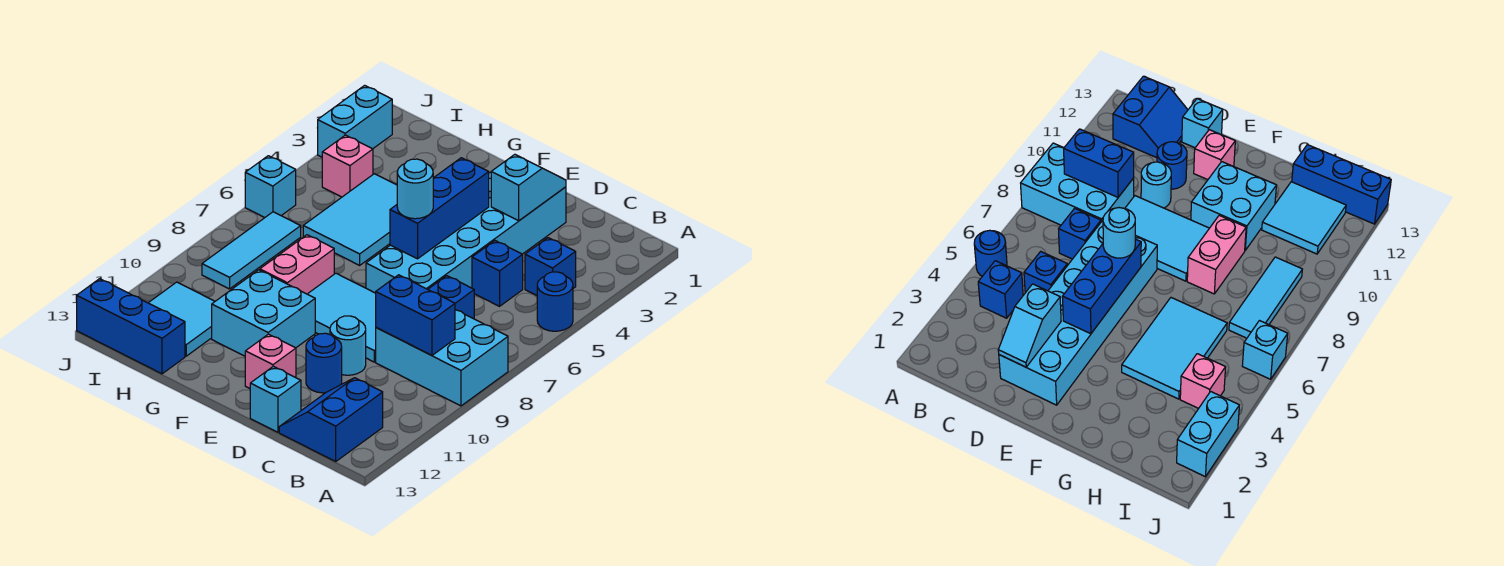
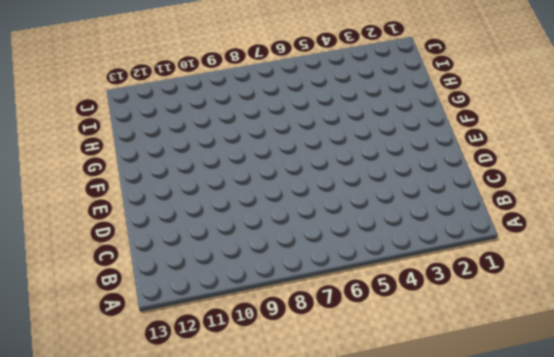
none -> blue round brick A5 level 1
none -> cyan brick A8:C9 level 1
none -> blue brick B4 level 1

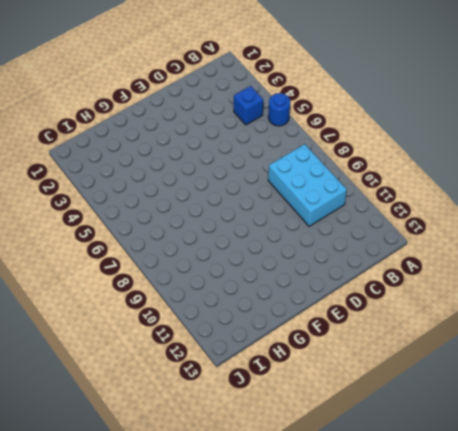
cyan brick B8:C10 level 1 -> cyan brick A8:C9 level 1
none -> blue slope B12:C13 level 1 top B
none -> blue brick C5 level 1
none -> blue brick C7 level 1

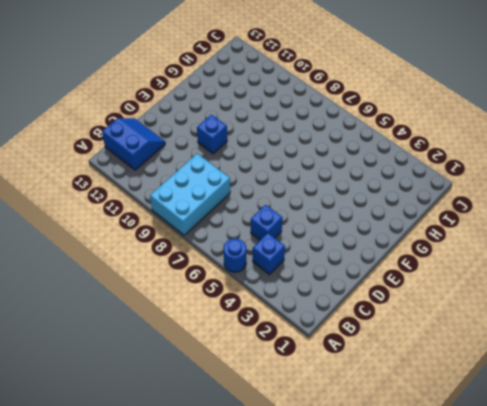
blue brick E10 level 1 -> blue brick C7 level 1
none -> cyan brick D2:E7 level 1
none -> cyan tile D8:F9 level 1
none -> cyan round brick D10 level 1

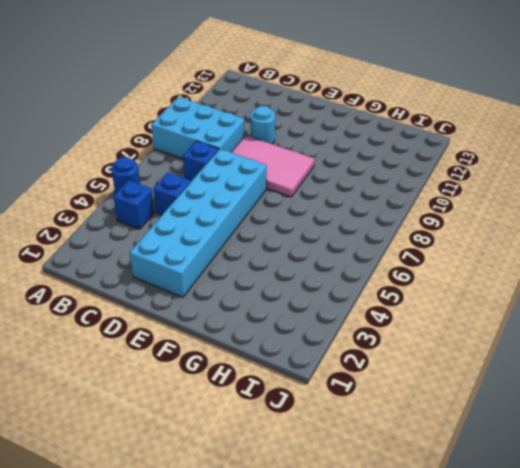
pink tile D8:F9 level 1 -> cyan tile D8:F9 level 1
none -> blue slope B12:C13 level 1 top B
none -> blue round brick D11 level 1
none -> cyan brick D13 level 1

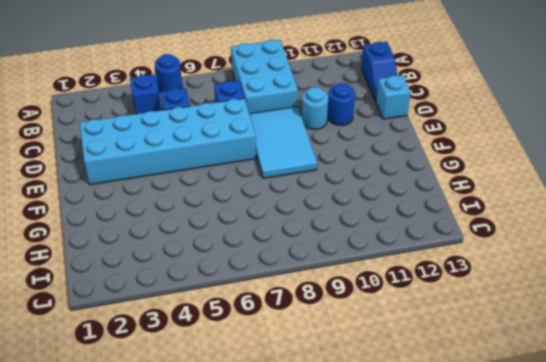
blue slope B13:C13 level 1 top B -> blue slope B12:C13 level 1 top B
none -> pink brick E12 level 1
none -> cyan brick F10:G11 level 1
none -> cyan tile G4:H6 level 1

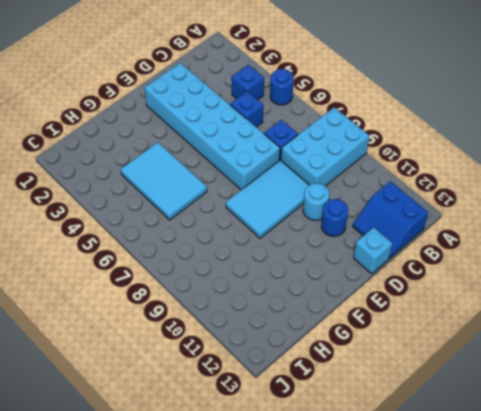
none -> pink brick E12 level 1
none -> cyan brick F10:G11 level 1
none -> pink brick G8:G9 level 1

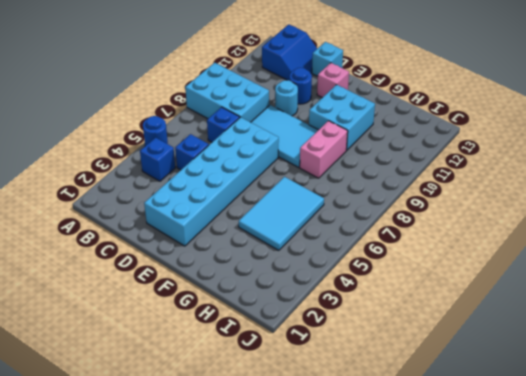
none -> cyan tile H11:I12 level 1
none -> blue brick H13:J13 level 1
none -> pink brick I4 level 1

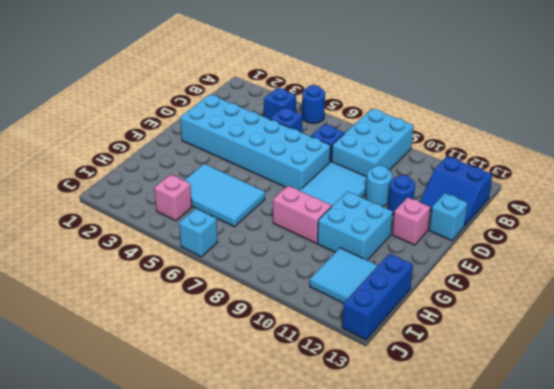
none -> cyan tile I7:I9 level 1
none -> cyan brick J2:J3 level 1
none -> blue brick B9:C9 level 2

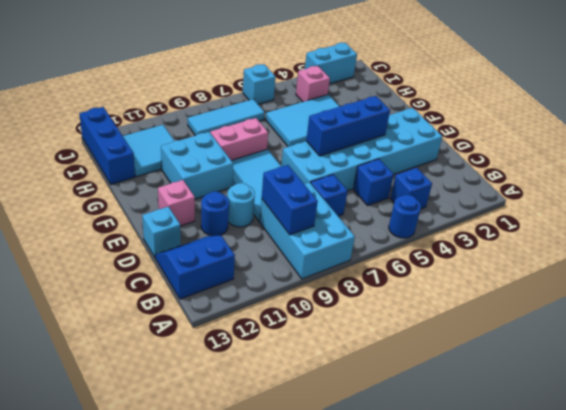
none -> cyan slope D2:D3 level 2 top 3
none -> cyan round brick E6 level 3

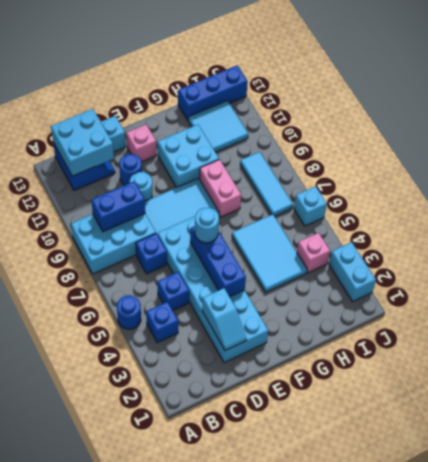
cyan brick B12:C13 level 2 -> none

